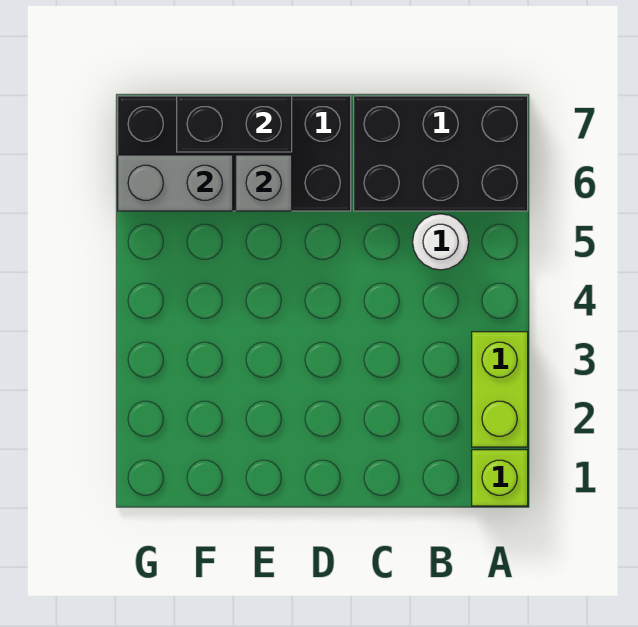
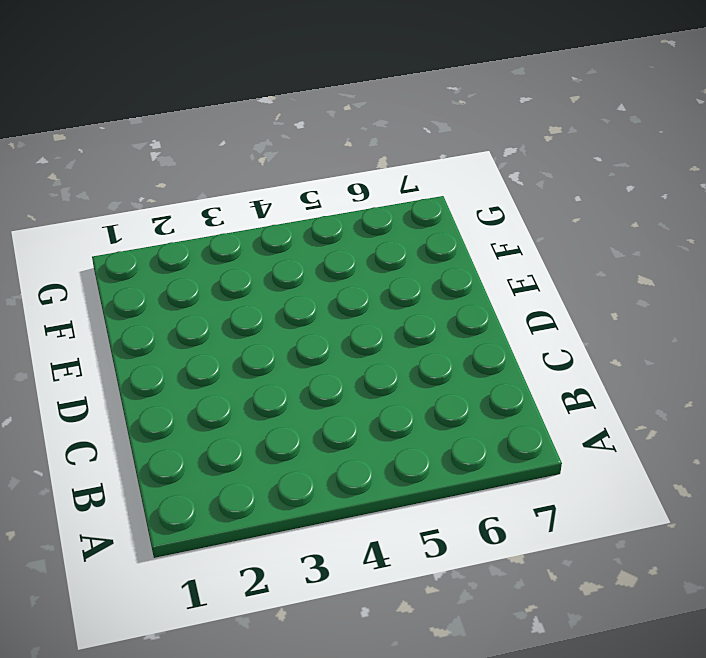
none -> lime brick A1 level 1
none -> lime brick A2:A3 level 1

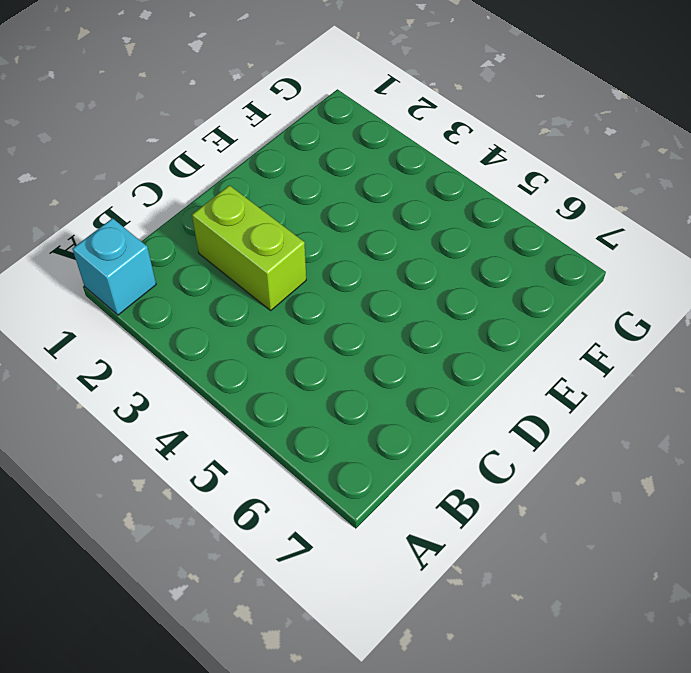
cyan brick A1 level 1 -> lime brick A1 level 1
lime brick C2:C3 level 1 -> lime brick A2:A3 level 1
none -> black brick A6:C7 level 1
none -> white round brick B5 level 1

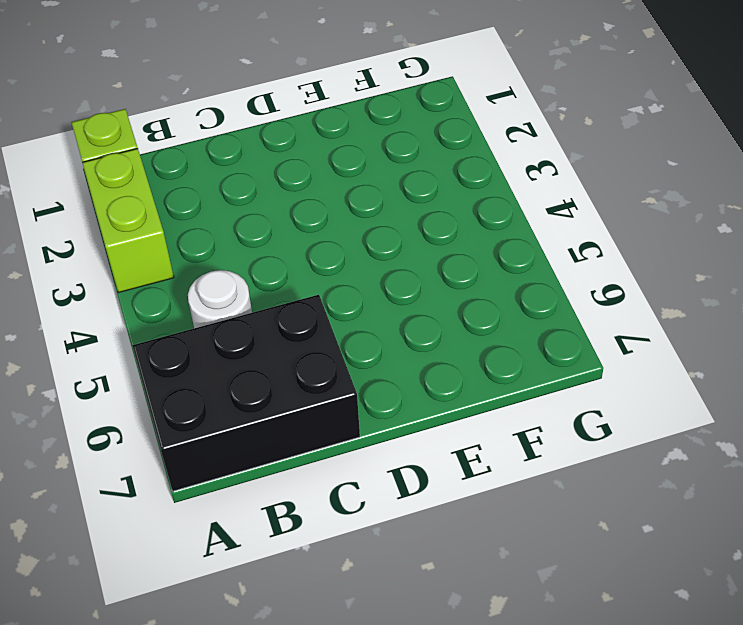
none -> black brick D6:G7 level 1
none -> grey brick E6 level 2

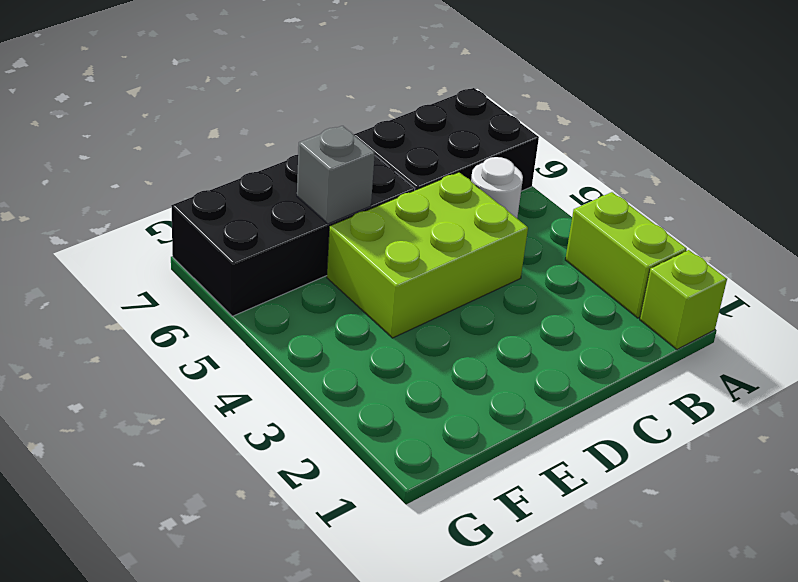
lime brick C4:E5 level 1 -> none
none -> black brick E7:F7 level 2
none -> grey brick F6:G6 level 2

